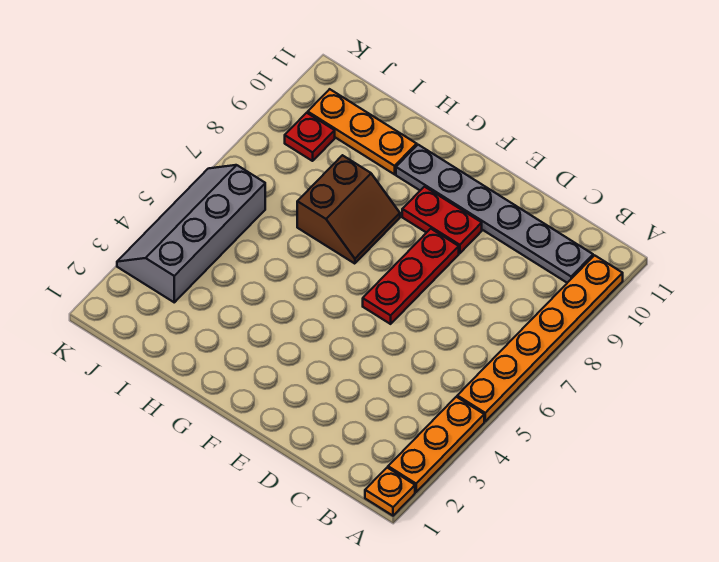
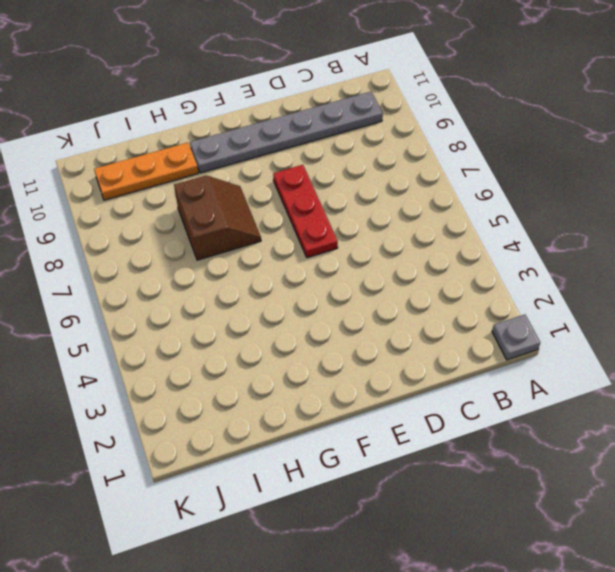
grey plate A1 level 1 -> orange plate A1 level 1
none -> orange plate A2:A4 level 1
none -> orange plate A5:A10 level 1

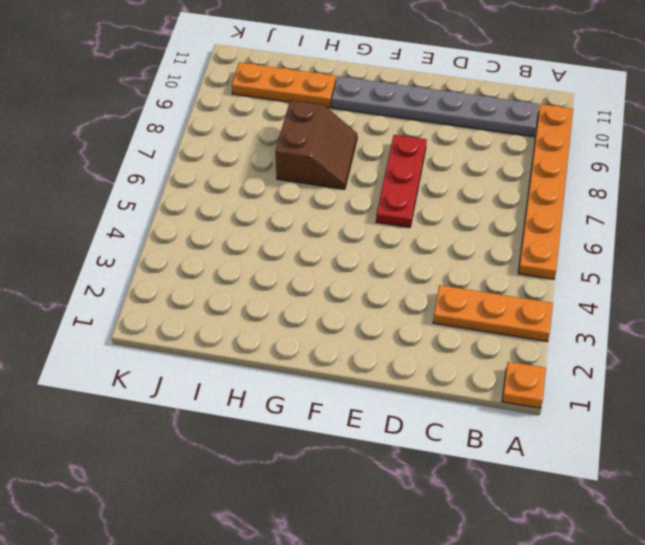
orange plate A3:C3 level 1 -> orange plate A2:A4 level 1
none -> red plate E9:F9 level 1
none -> grey slope J3:K6 level 1 top J

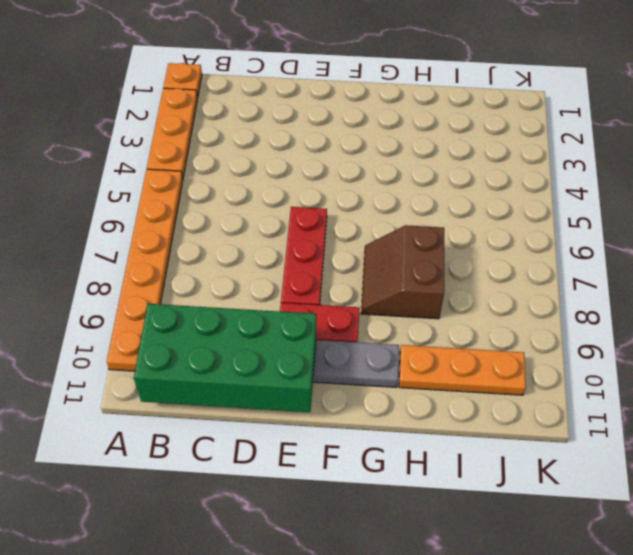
green brick B10:E11 level 2 -> none
none -> grey slope J3:K6 level 1 top J
none -> red plate J9 level 1

